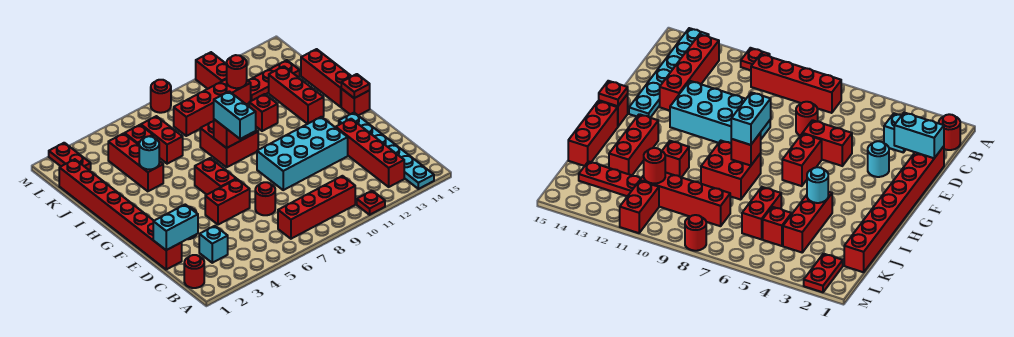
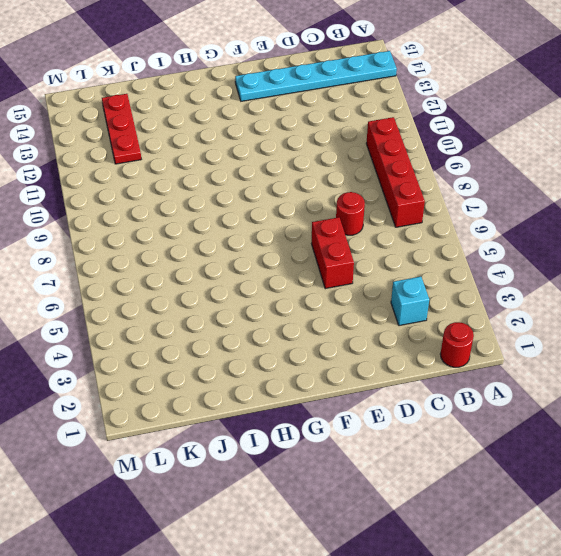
none -> red plate A11 level 1
none -> red brick B13:E13 level 1
none -> red brick D1:K1 level 1
none -> cyan round brick E3 level 1

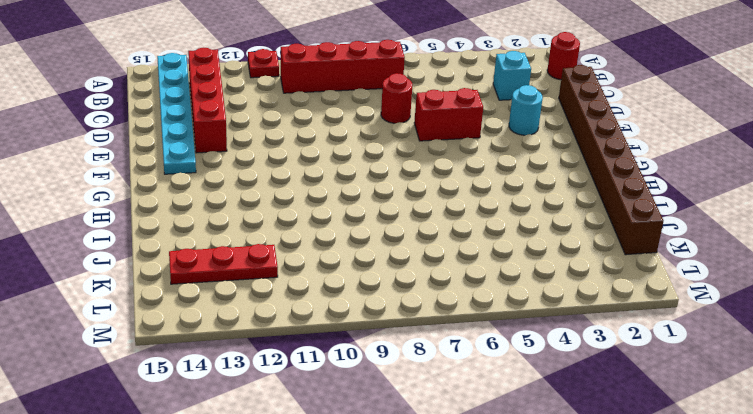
brown brick D1:K1 level 1 -> red brick D1:K1 level 1
none -> cyan brick E9:F12 level 1
none -> red brick F6:G6 level 1
none -> red brick G15 level 1
none -> red brick H8:I9 level 1

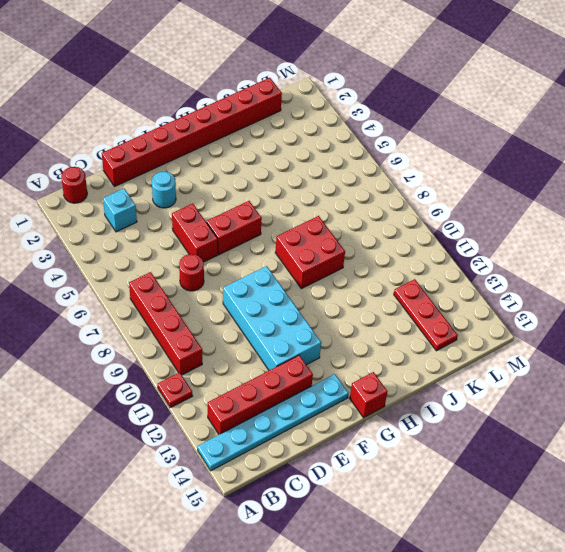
none -> red brick H13:J13 level 1
none -> red brick H15:J15 level 1
none -> red brick I4:K4 level 1
none -> red brick I11 level 1

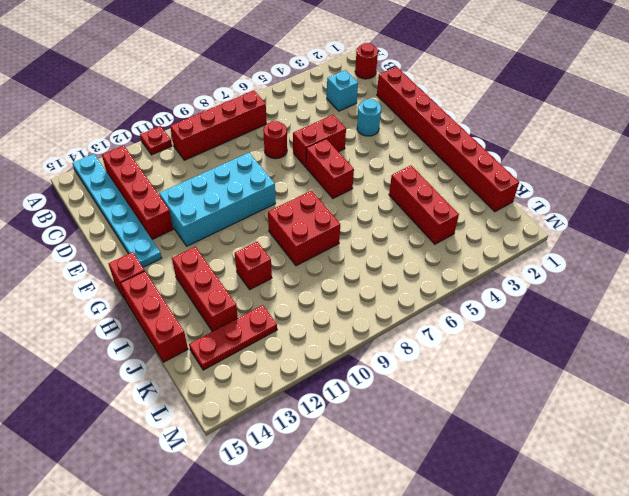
none -> red brick J6:K6 level 1
none -> red brick K5 level 1
none -> red brick K8:K11 level 1
none -> red plate L2:M2 level 1

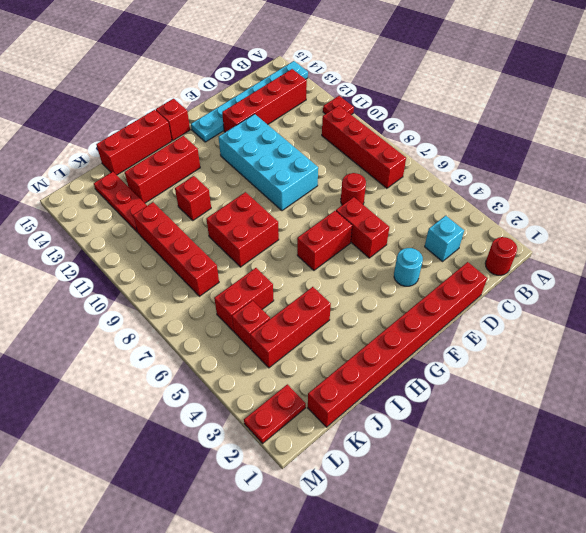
none -> red brick L11:M11 level 1
none -> red round brick M8 level 1
none -> cyan brick D1:D2 level 2
none -> red plate G15 level 2

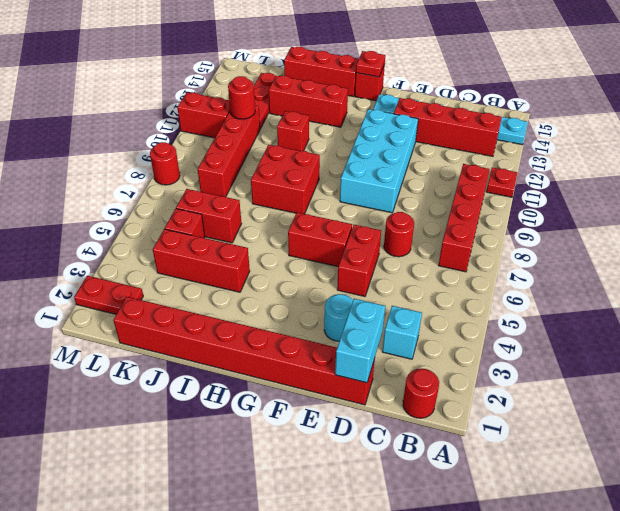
none -> red brick H8 level 2
none -> cyan round brick I4 level 2
none -> cyan brick G8:H8 level 3

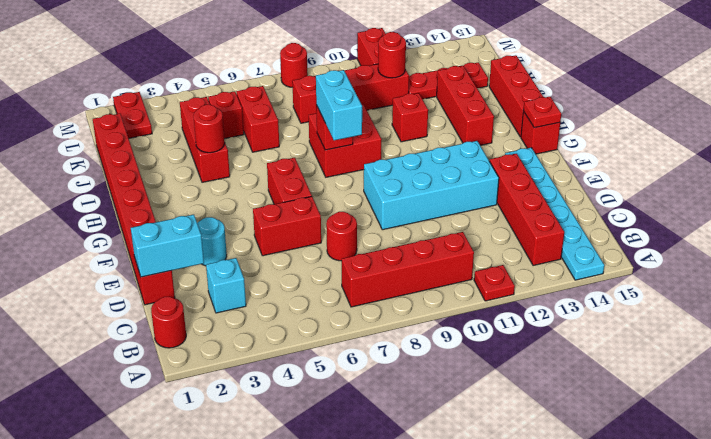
red round brick I4 level 2 -> cyan round brick I4 level 2

